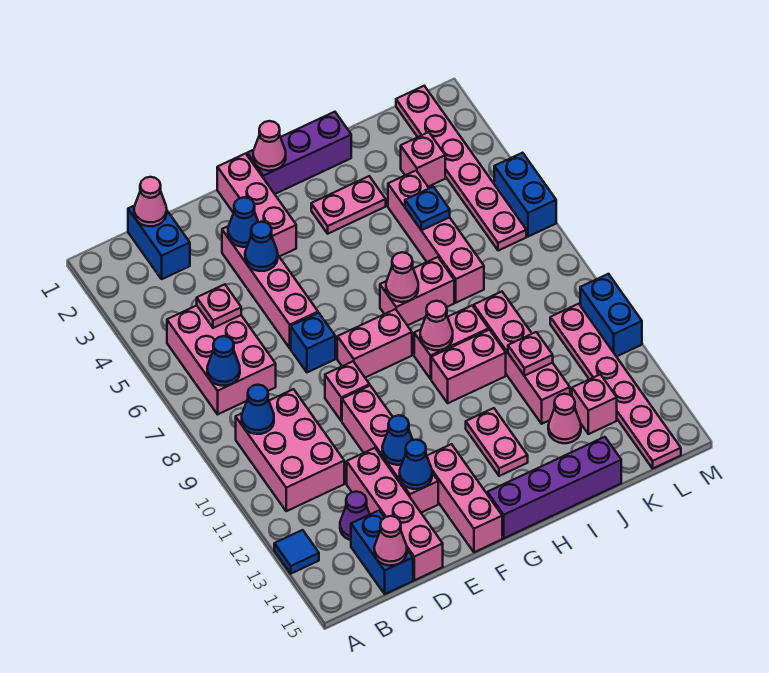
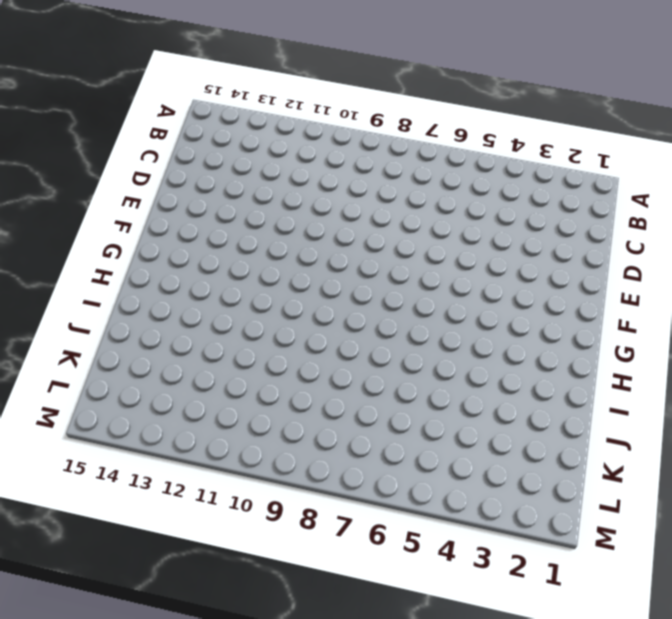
none -> blue tile A13 level 1
none -> pink brick B5:C7 level 1
none -> pink brick B9:C11 level 1
none -> blue brick C1:C2 level 1

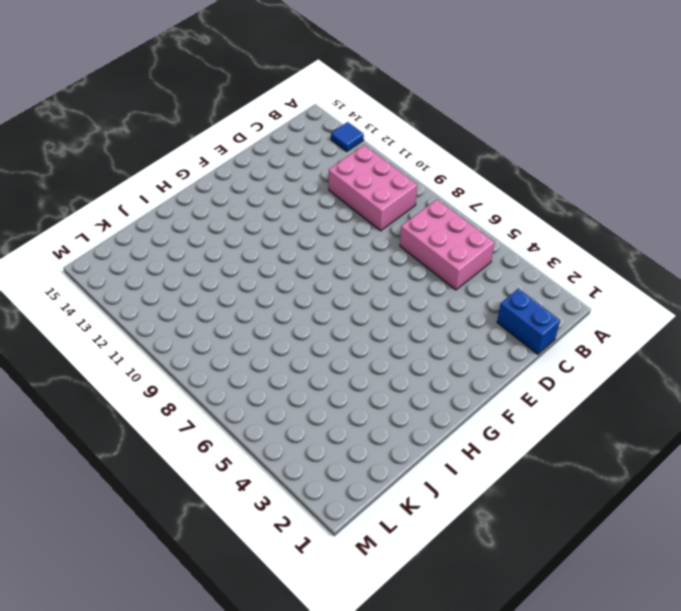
none -> purple cone C13 level 1
none -> blue brick C14:C15 level 1
none -> pink brick D12:D15 level 1
none -> pink brick E3:E6 level 1

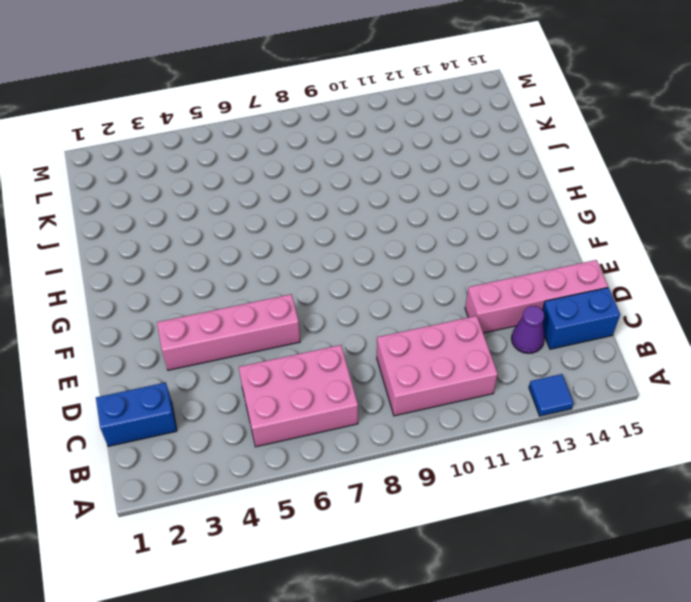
none -> blue brick E7 level 1
none -> pink brick E9 level 1
none -> pink brick E10:E13 level 1
none -> pink brick F1:F3 level 1

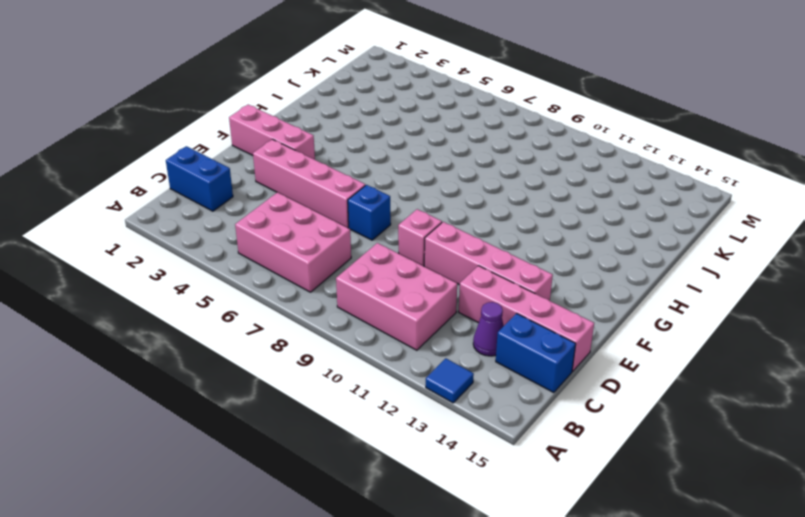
none -> pink brick F8:G8 level 1
none -> pink brick F13:F15 level 1
none -> purple brick G1:I1 level 1
none -> purple brick G15:J15 level 1

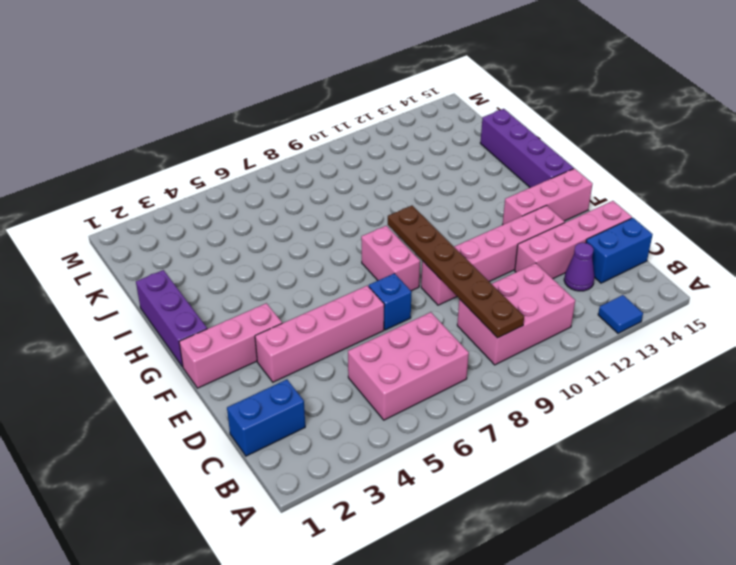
brown plate B9:G9 level 2 -> blue cone B9 level 2
none -> pink plate H3:I3 level 1
none -> pink brick H7:I7 level 1
none -> pink brick H9:I9 level 1
none -> pink brick H10:I10 level 1

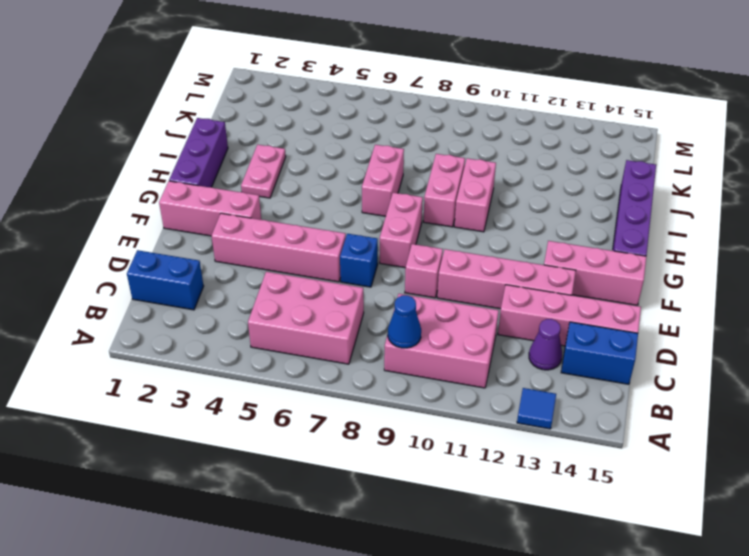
none -> pink plate H12:H13 level 1
none -> pink brick J4:J7 level 1
none -> pink brick J9:J12 level 1
none -> pink cone J13 level 1

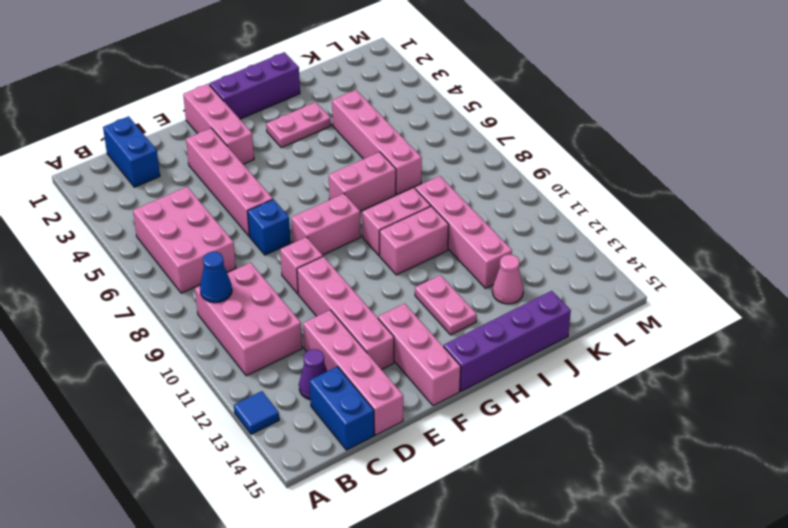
none -> pink brick K3 level 1
none -> pink brick K13 level 1
none -> pink plate L1:L6 level 1
none -> pink plate L10:L15 level 1

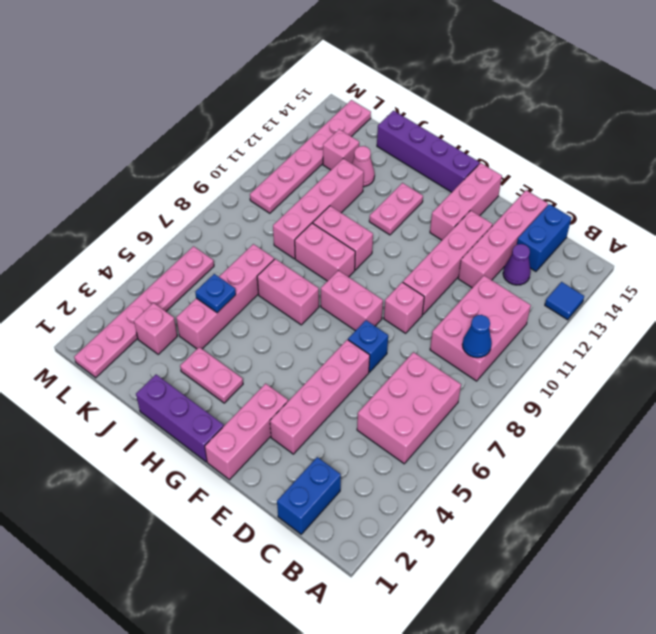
none -> blue brick M5:M6 level 1
none -> blue brick M10:M11 level 1
none -> blue cone B7 level 2
none -> pink cone C1 level 2

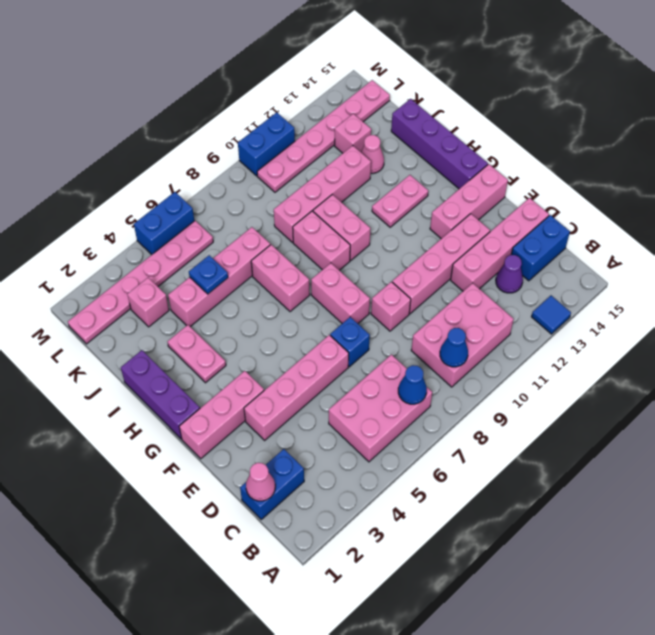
none -> pink plate C5 level 2
none -> pink cone C15 level 2
none -> blue cone E3 level 2
none -> blue cone E4 level 2

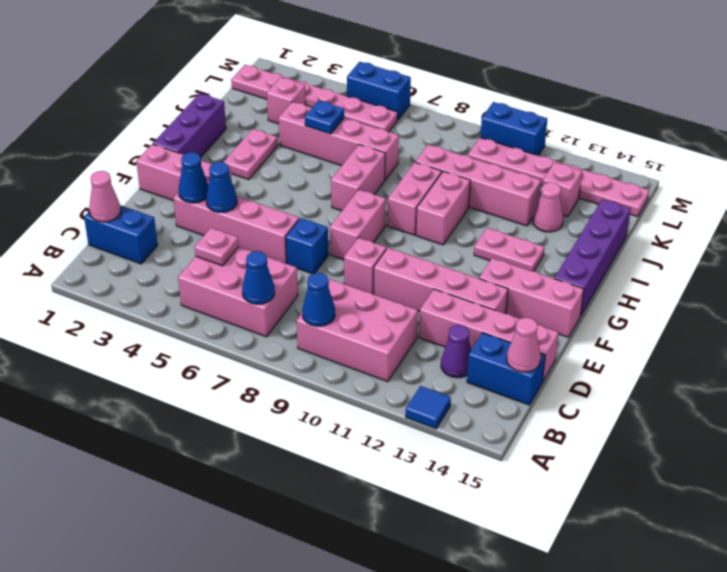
none -> blue cone E12 level 2
none -> blue cone E13 level 2
none -> pink cone G1 level 2
none -> pink cone H7 level 2

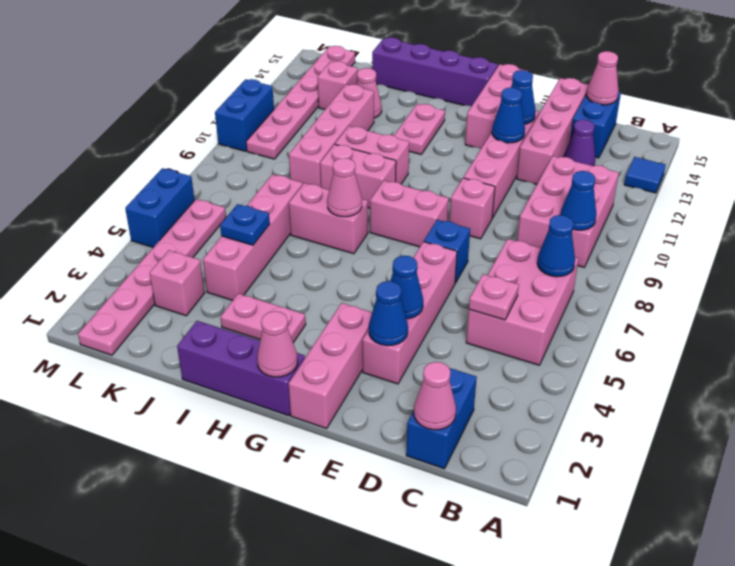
none -> pink cone H9 level 2
none -> pink plate J11 level 2

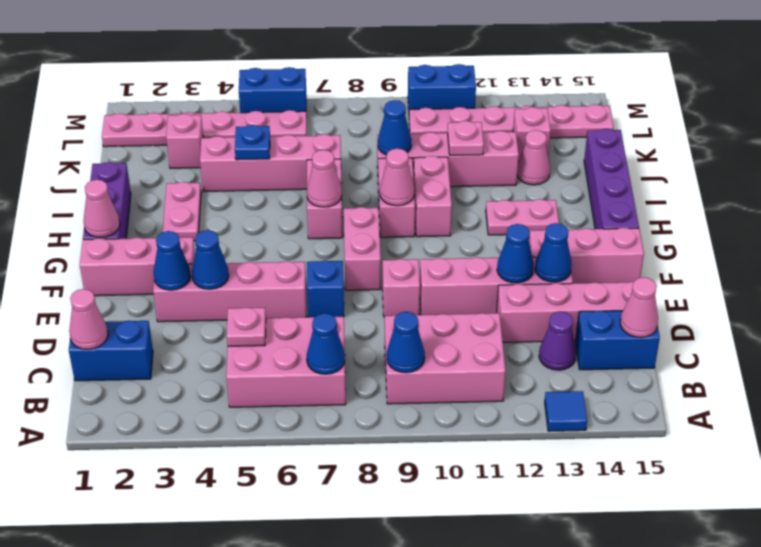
blue cone J9 level 2 -> none

